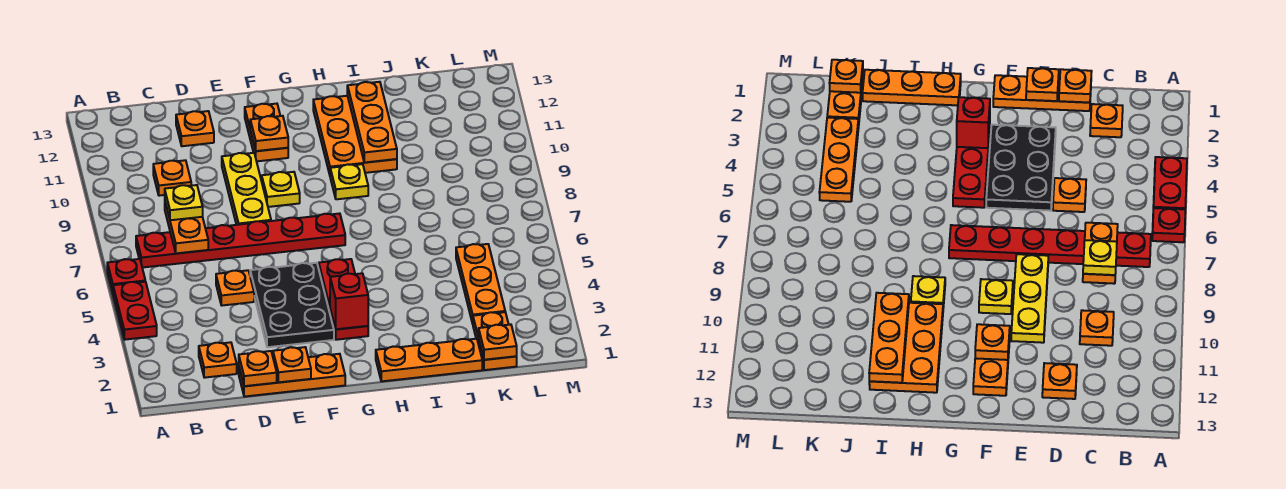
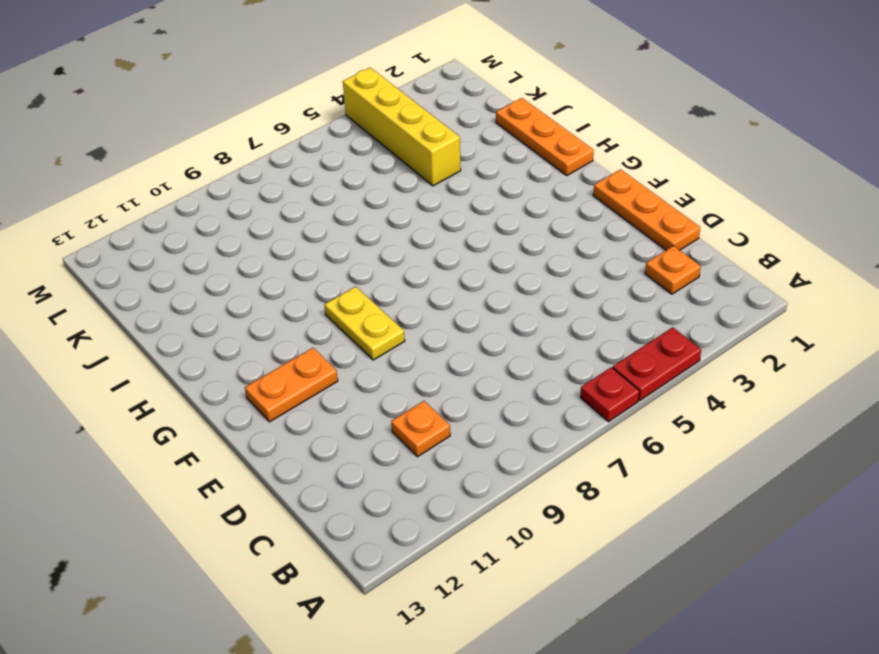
yellow plate F9:G9 level 1 -> yellow plate F9 level 1
yellow brick J4:M4 level 1 -> orange plate K3:K5 level 1
none -> red plate B7:G7 level 1
none -> orange plate D5 level 1
none -> orange plate D12 level 1

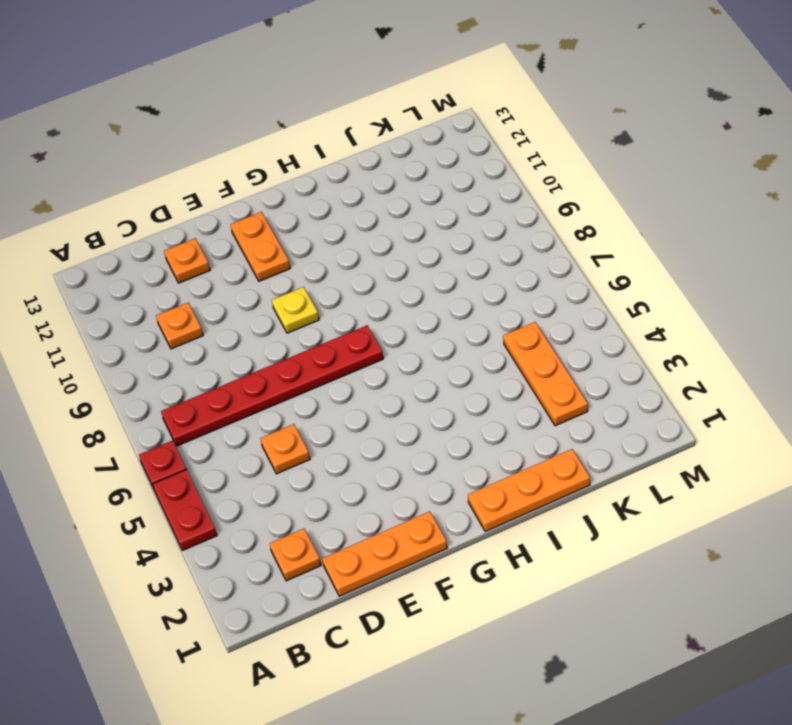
none -> black plate E3:F5 level 1
none -> yellow plate E8:E10 level 1
none -> red plate G3:G5 level 1

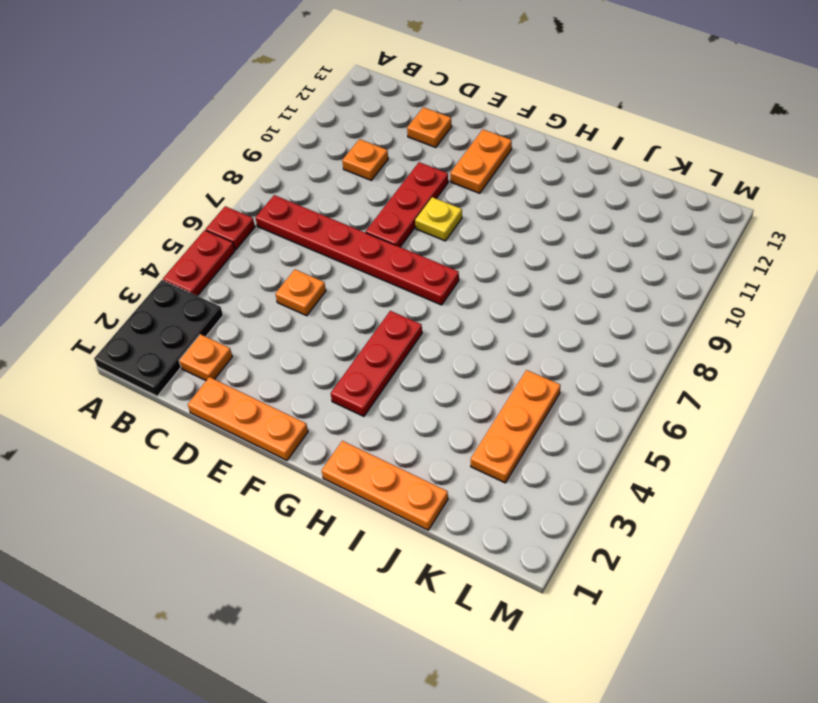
black plate A1:B3 level 1 -> black plate E3:F5 level 1
red plate E8:E10 level 1 -> yellow plate E8:E10 level 1
none -> yellow plate H9 level 1
none -> orange plate H10:I12 level 1
none -> orange plate K1:K2 level 1

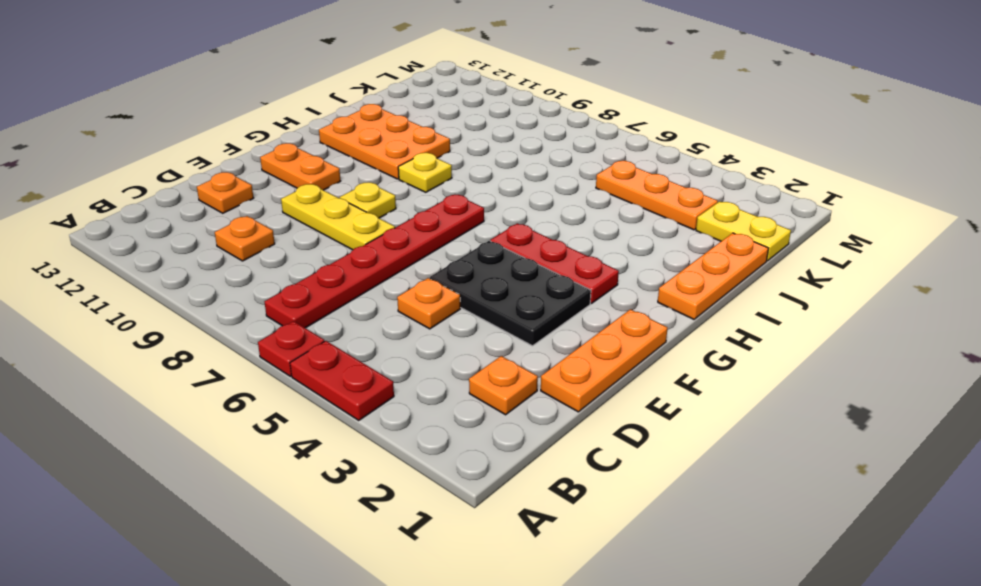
yellow plate K1:K2 level 1 -> orange plate K1:K2 level 1
none -> orange plate C7:C8 level 2
none -> orange plate D1 level 2
none -> orange plate E1 level 2

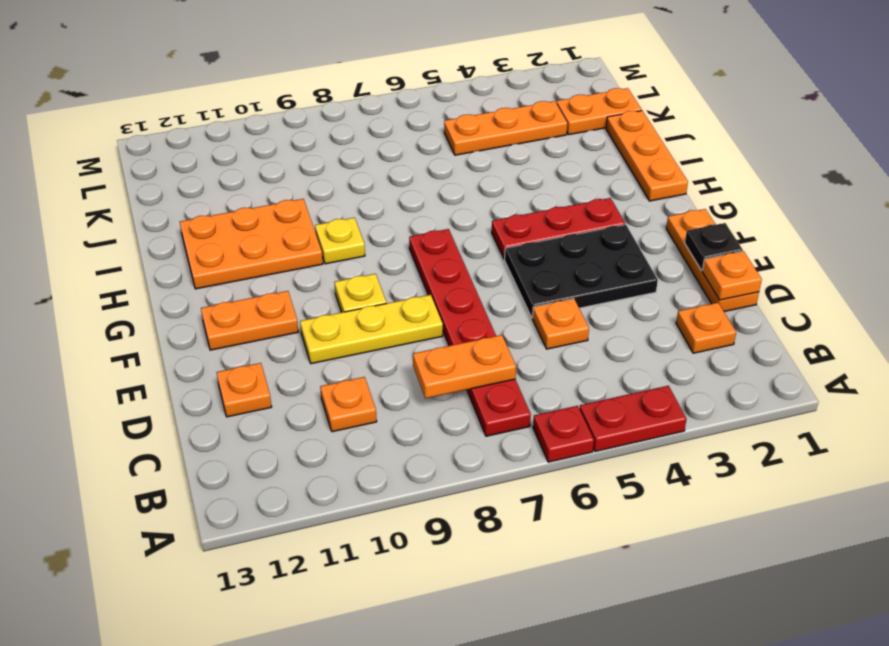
black plate E1 level 2 -> orange plate E1 level 2
none -> orange plate F11 level 2
none -> red brick G3 level 2
none -> orange plate I10:I12 level 2

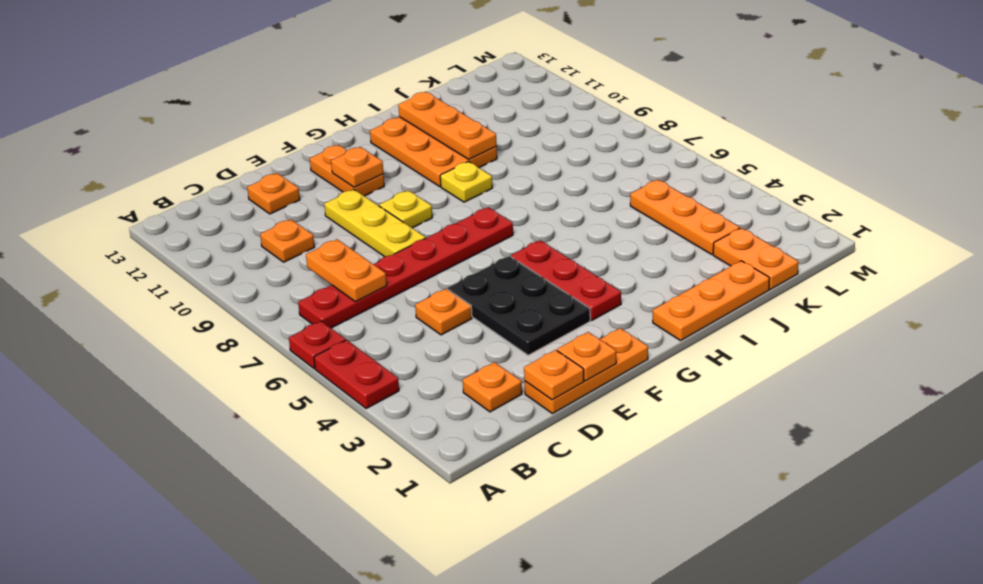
none -> red brick G3 level 2
none -> orange plate K1 level 2
none -> yellow plate C8 level 3

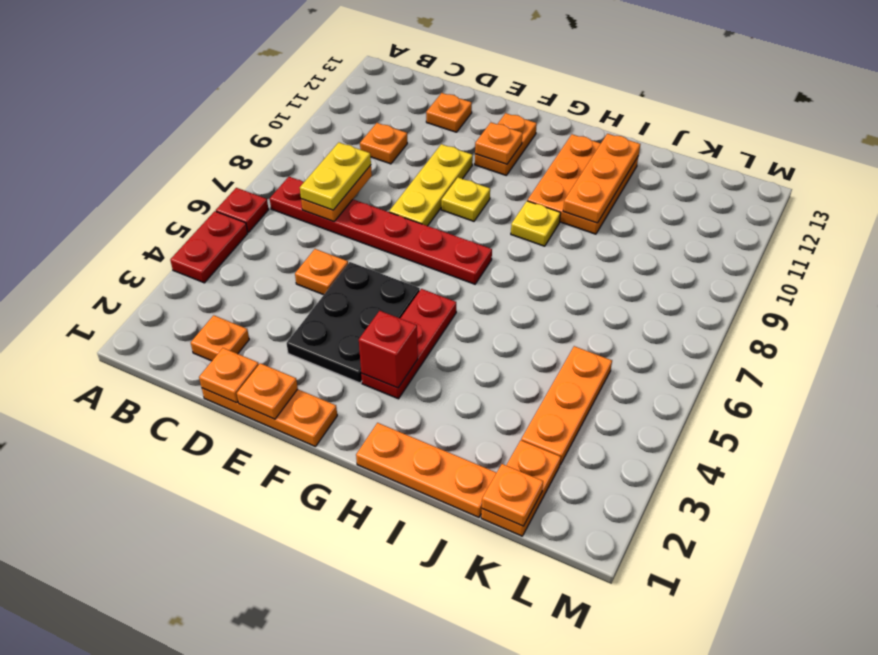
yellow plate C7:C8 level 3 -> yellow plate C8 level 3

